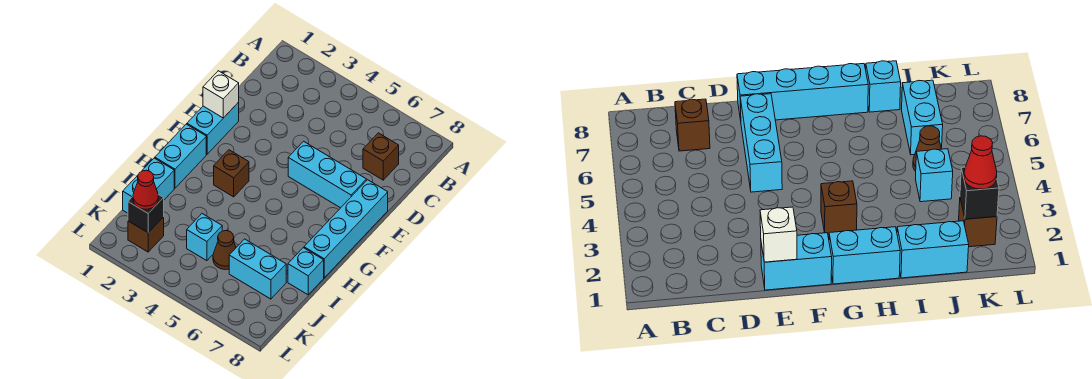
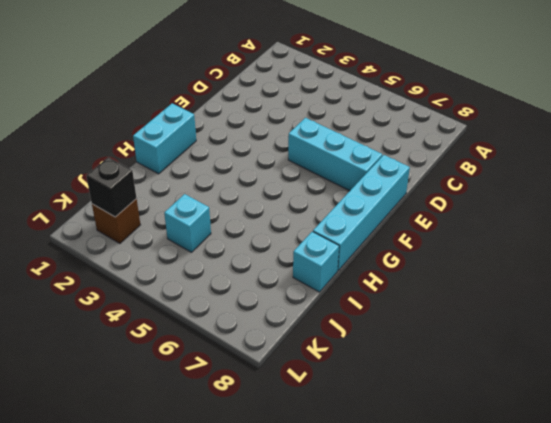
none -> brown brick C7 level 1
none -> cyan brick E1:F1 level 1
none -> brown brick G3 level 1

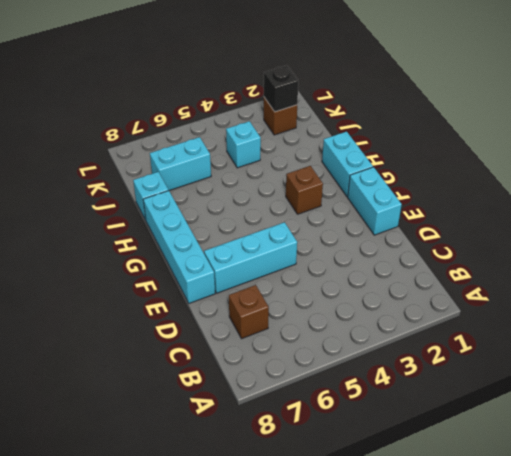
none -> cyan brick I1:J1 level 1
none -> brown cone J5 level 1
none -> white brick E1 level 2

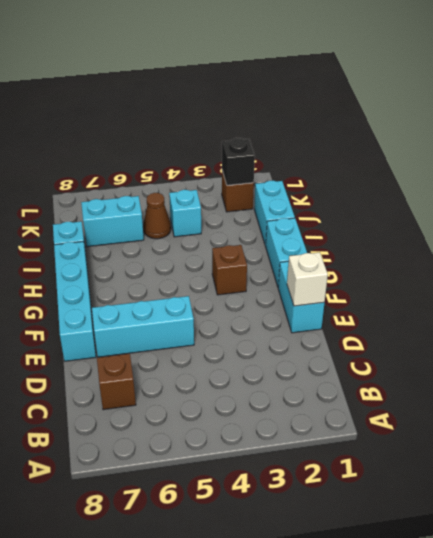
none -> red cone K2 level 3

